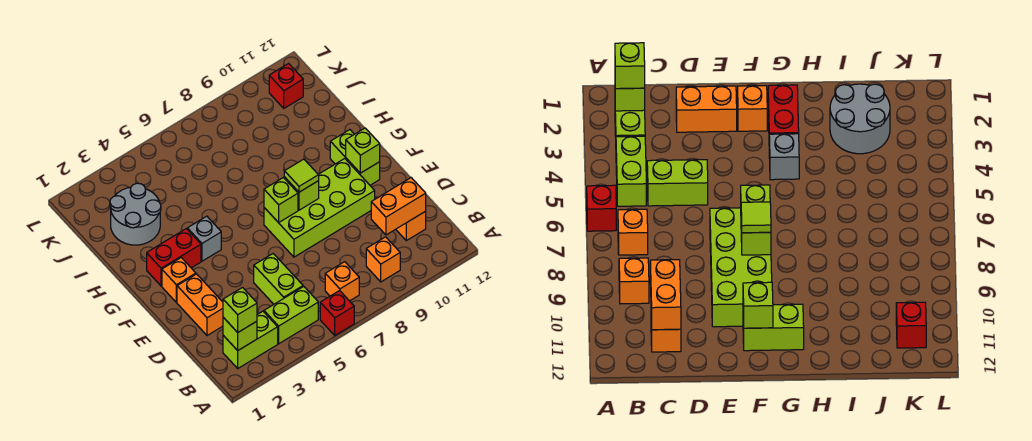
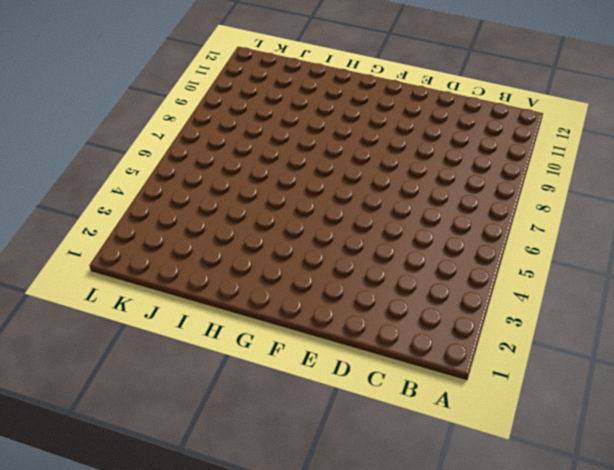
none -> red brick A6 level 1
none -> lime brick B2:B3 level 1
none -> lime brick B4:B5 level 1

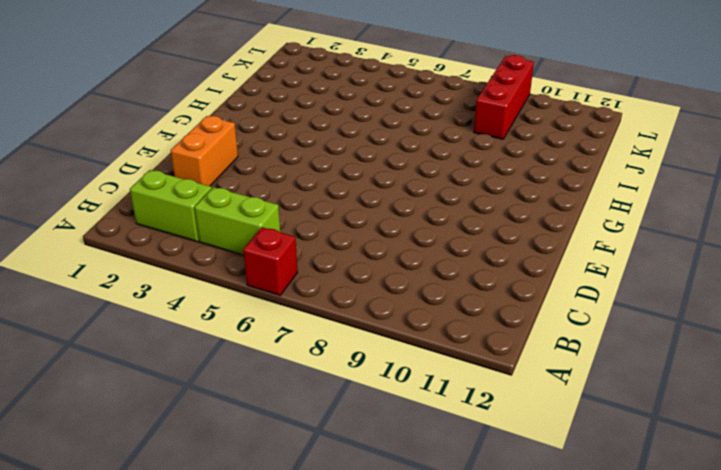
red brick J9:L9 level 1 -> none
none -> orange brick B7 level 1
none -> orange brick B9 level 1
none -> lime brick C5:D5 level 1

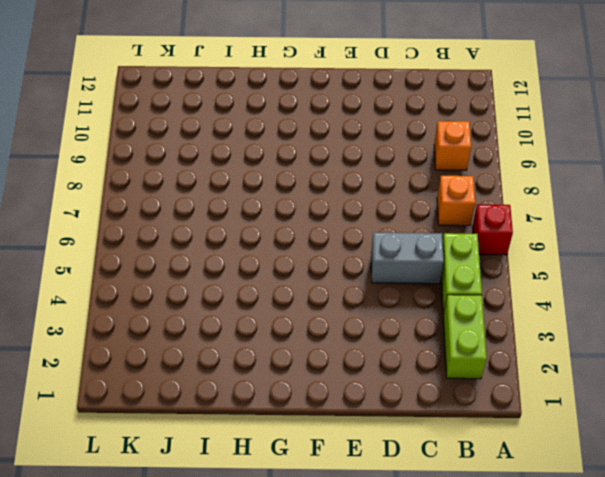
grey brick C5:D5 level 1 -> lime brick C5:D5 level 1
none -> orange brick C11 level 1
none -> orange brick D2:E2 level 1
none -> lime brick E7:F10 level 1

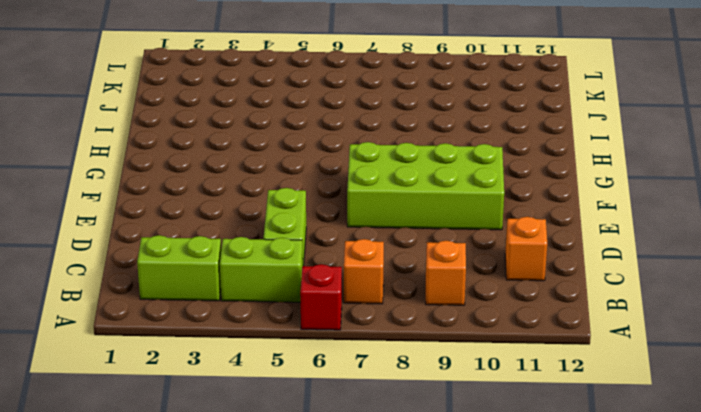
none -> orange brick D2:E2 level 1
none -> orange brick F2 level 1
none -> lime brick F11:G11 level 1

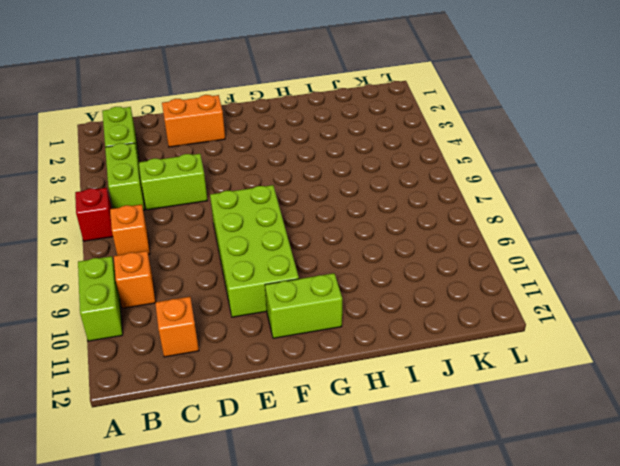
lime brick A9:A10 level 1 -> none
none -> orange brick F2 level 1
none -> red brick G2:G3 level 1
none -> grey brick G4 level 1

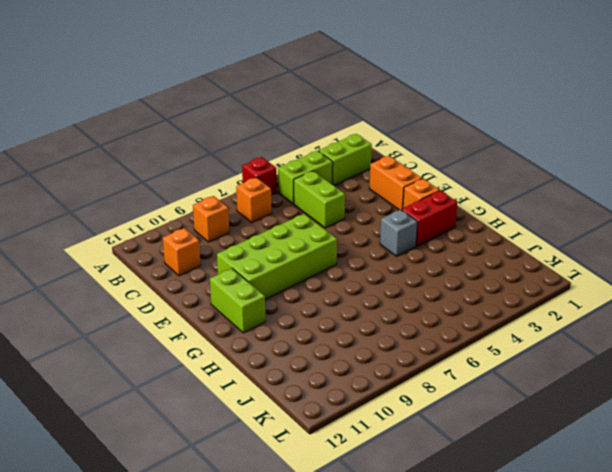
none -> grey round brick I2:J3 level 1
none -> red brick K11 level 1
none -> lime brick B2 level 2

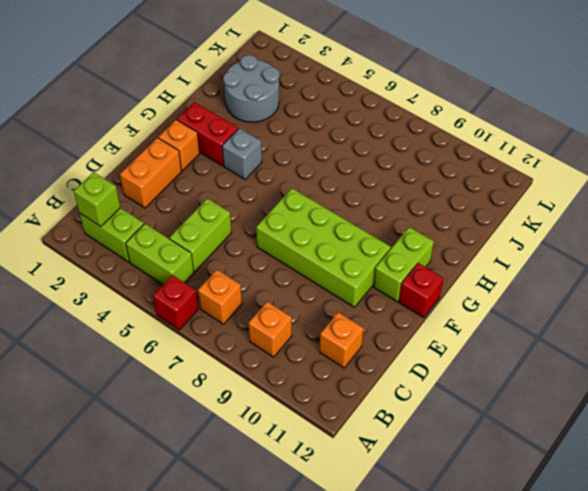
red brick F12 level 1 -> red brick K11 level 1
none -> orange brick C10:C11 level 2
none -> lime brick F7 level 2
none -> lime brick F8 level 2

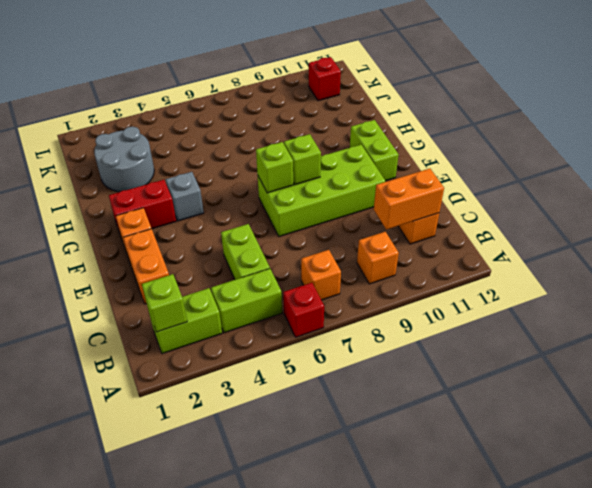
none -> lime brick F11 level 2
none -> lime brick B2 level 3
none -> lime tile F8 level 3

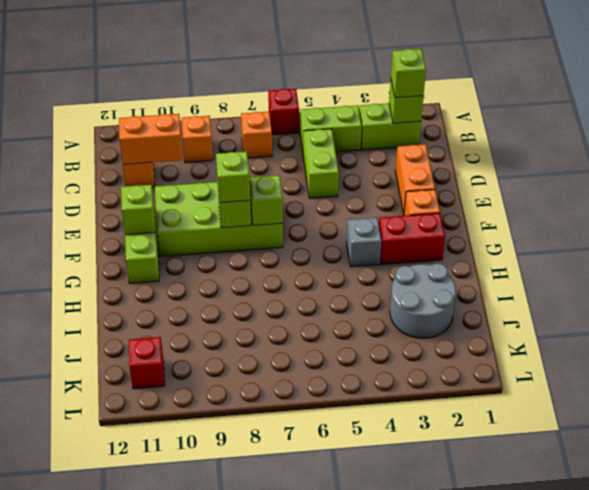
lime brick F8 level 3 -> lime tile F8 level 3

